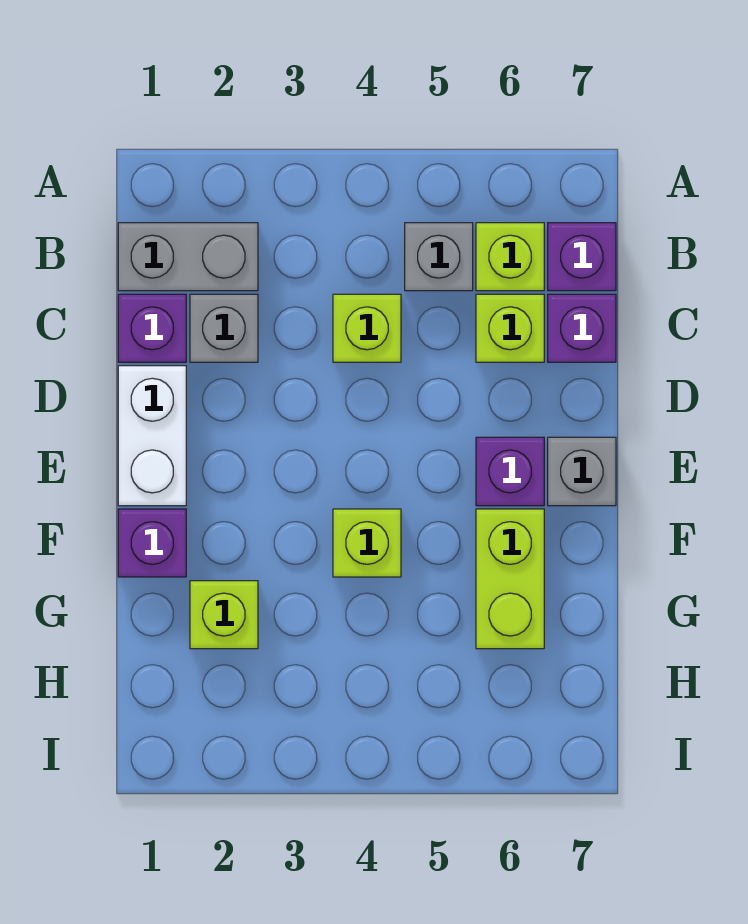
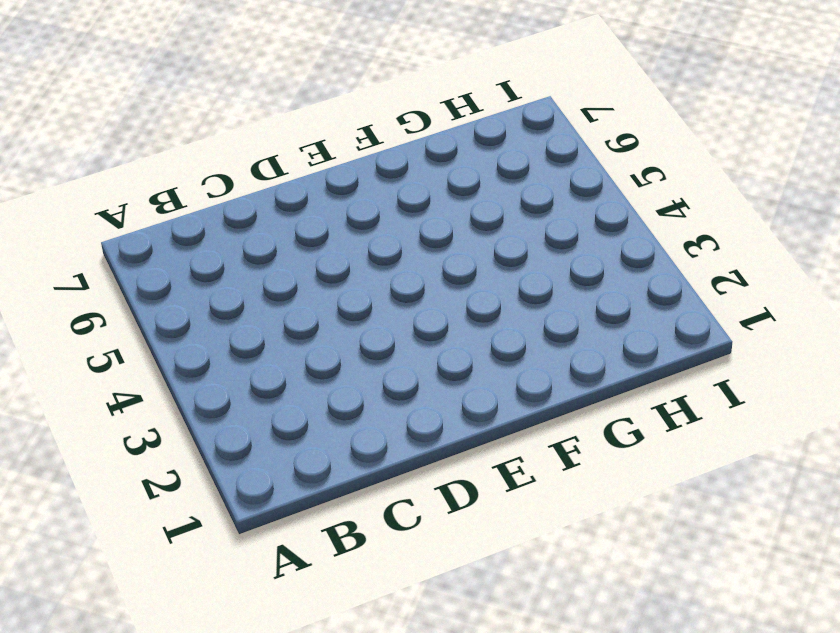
none -> grey brick B1:B2 level 1
none -> grey brick B5 level 1
none -> lime brick B6 level 1

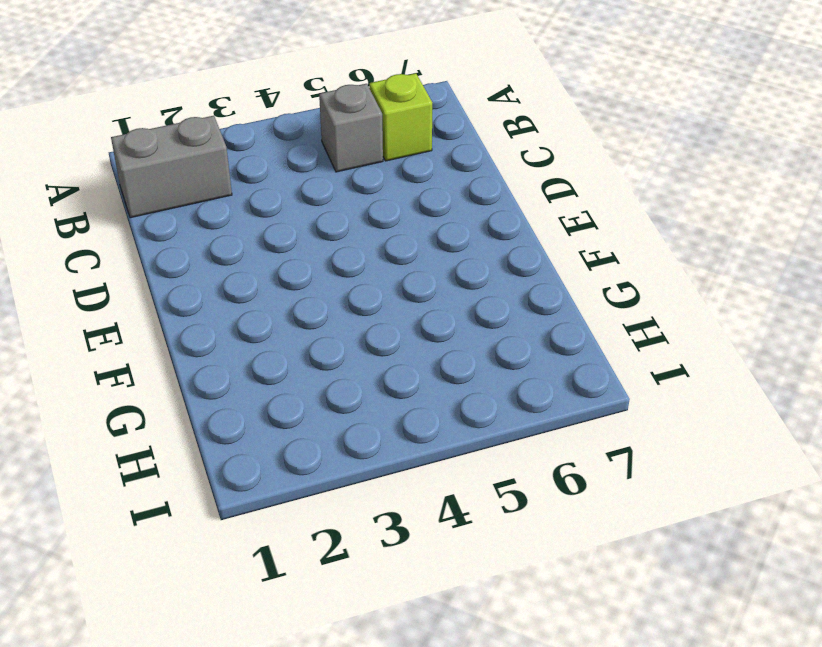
none -> purple brick B7 level 1
none -> purple brick C1 level 1
none -> grey brick C2 level 1

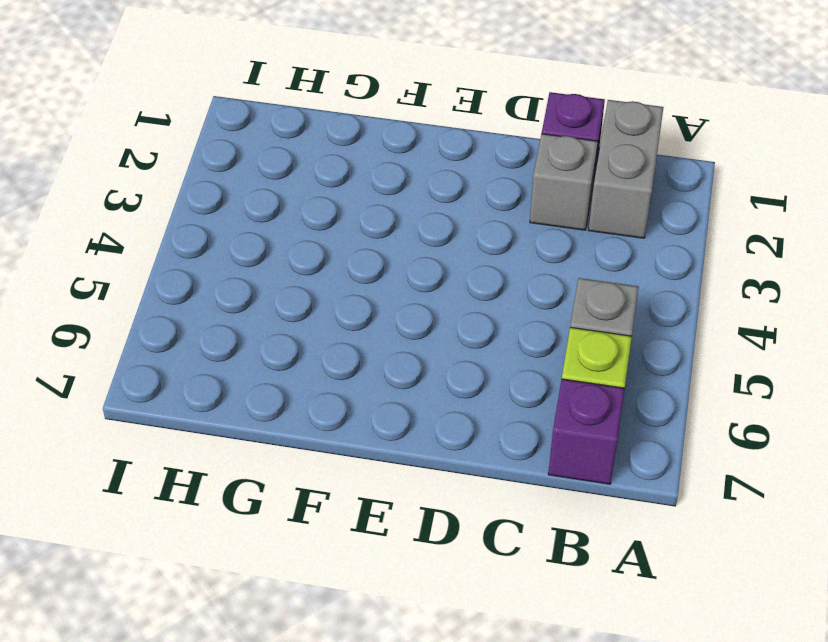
none -> lime brick C4 level 1
none -> lime brick C6 level 1
none -> purple brick C7 level 1

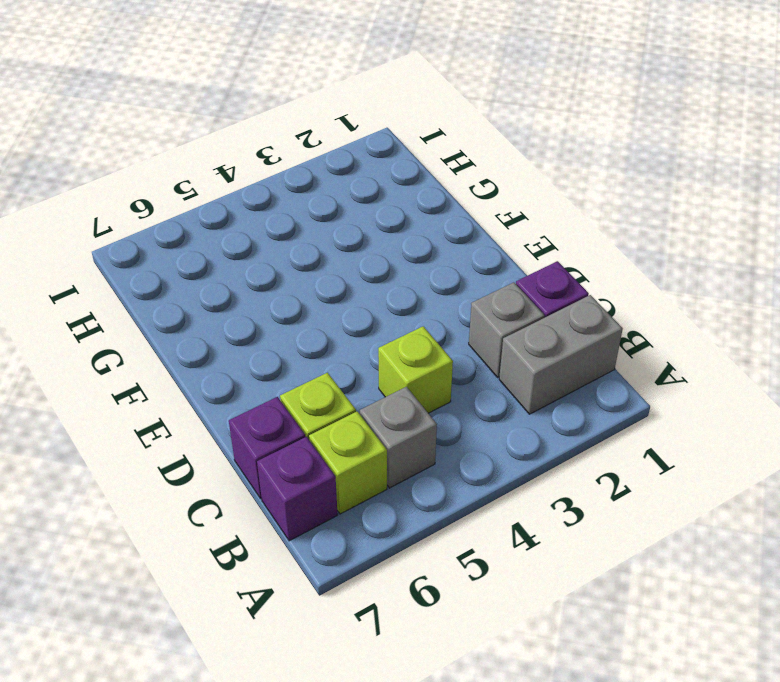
none -> white brick D1:E1 level 1
none -> purple brick E6 level 1
none -> grey brick E7 level 1

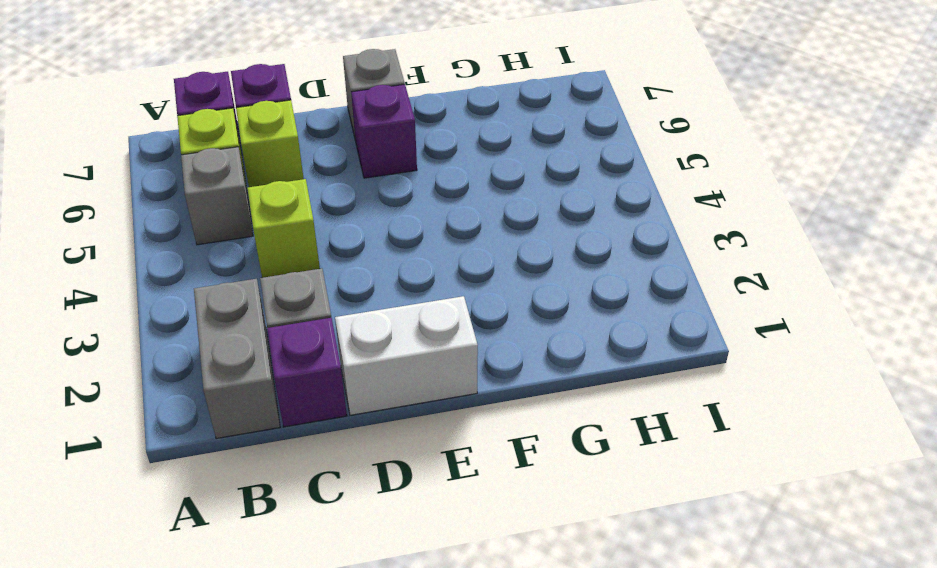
none -> purple brick F1 level 1
none -> lime brick F4 level 1
none -> lime brick F6:G6 level 1

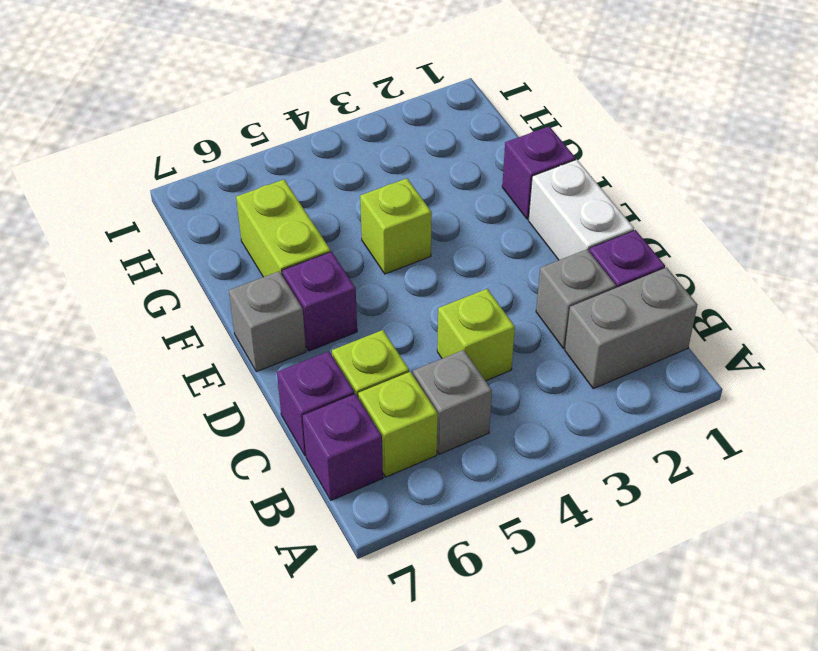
none -> lime brick G2 level 1

